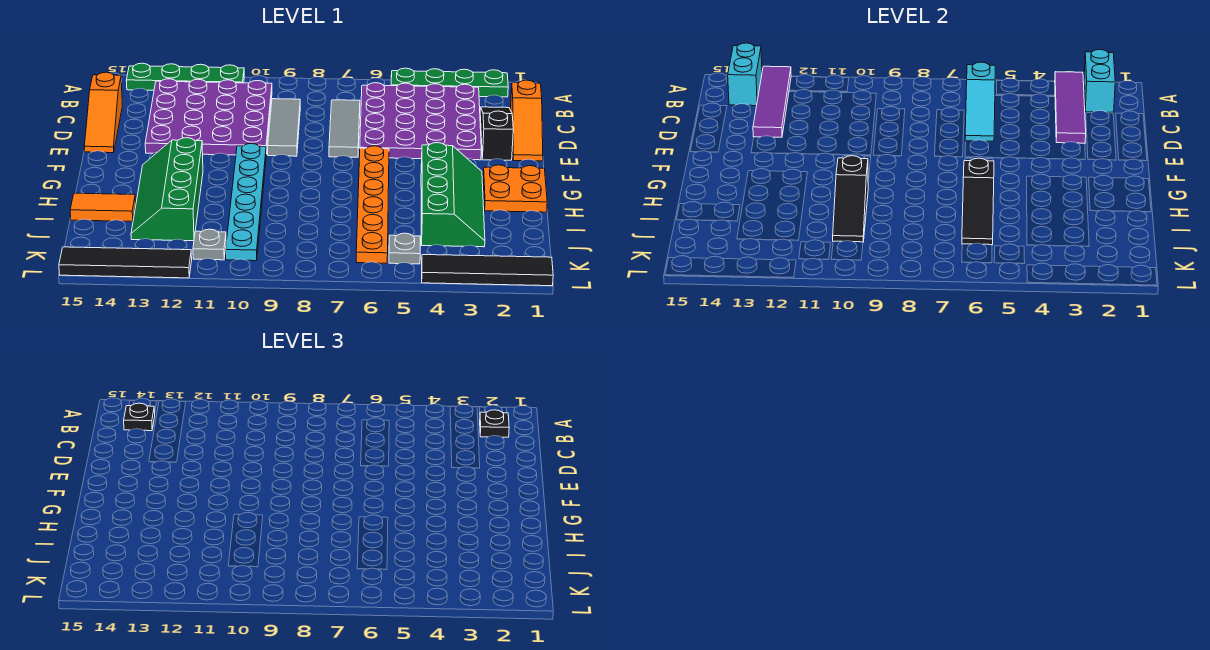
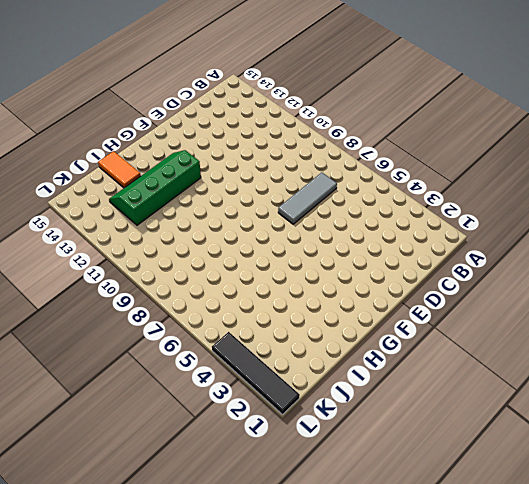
none -> green plate A2:A5 level 1
none -> green plate A11:A14 level 1
none -> purple plate B3:E6 level 1

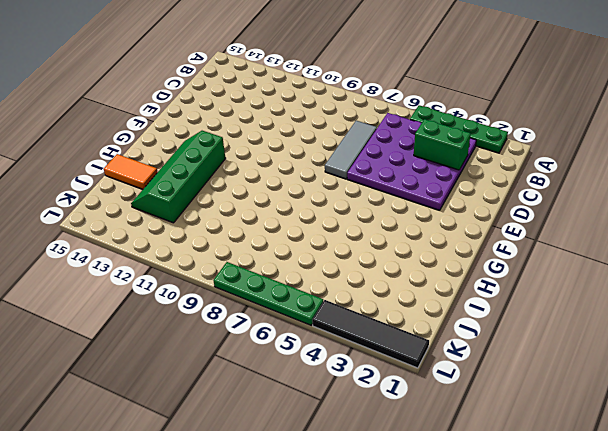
green brick C3:C4 level 2 -> purple tile A3:D3 level 2
green plate L5:L8 level 1 -> green plate A11:A14 level 1
none -> purple plate B10:E13 level 1
none -> orange slope C1:E1 level 1 top C
none -> black slope C2:E2 level 1 top E

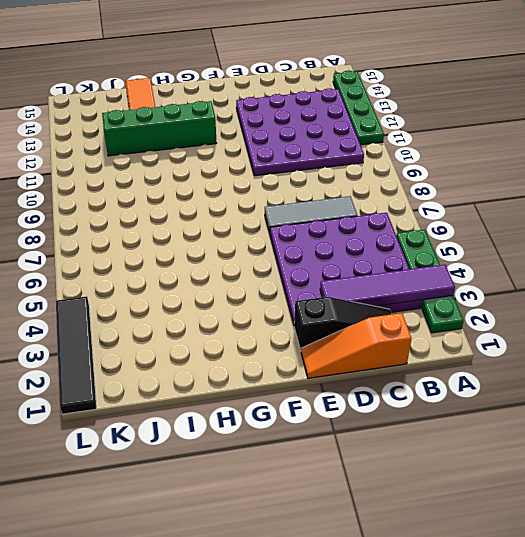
none -> grey tile C9:E9 level 1
none -> orange slope C15:E15 level 1 top C
none -> orange plate F6:K6 level 1

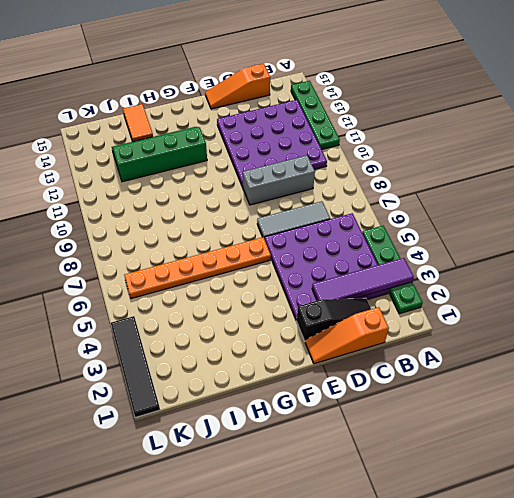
grey brick C9:E9 level 1 -> grey tile C9:E9 level 1
none -> cyan plate F10:K10 level 1
none -> orange plate G1:H2 level 1
none -> green slope G3:J4 level 1 top 4

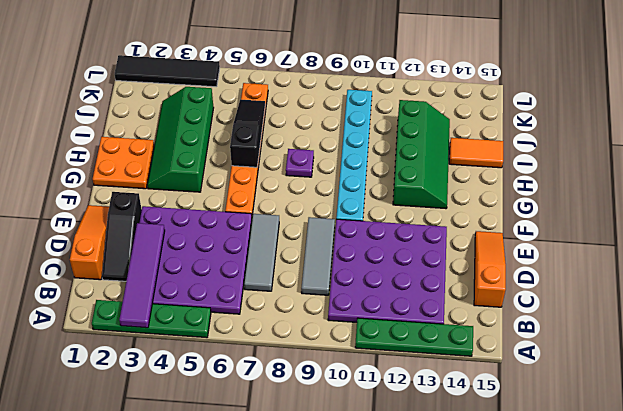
purple plate H8 level 1 -> none
none -> grey plate K5 level 1
none -> grey plate K11 level 1
none -> black tile L12:L15 level 1

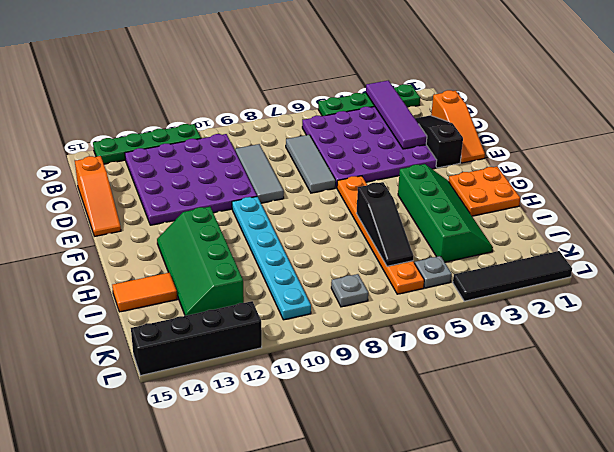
grey plate K8 level 1 -> grey plate K11 level 1
black brick L12:L15 level 1 -> black tile L12:L15 level 1
none -> cyan brick A2:B2 level 2
none -> purple tile A13:D13 level 2
none -> cyan brick A14:B14 level 2

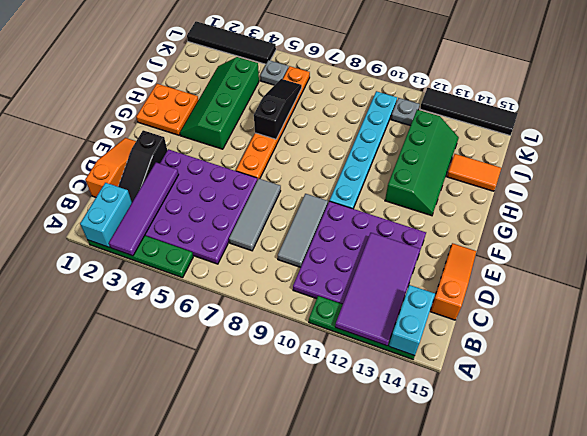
purple tile A12:D13 level 2 -> purple tile A13:D13 level 2
none -> cyan slope B6:D6 level 2 top B
none -> black slope H10:J10 level 2 top H
none -> black plate B2 level 3

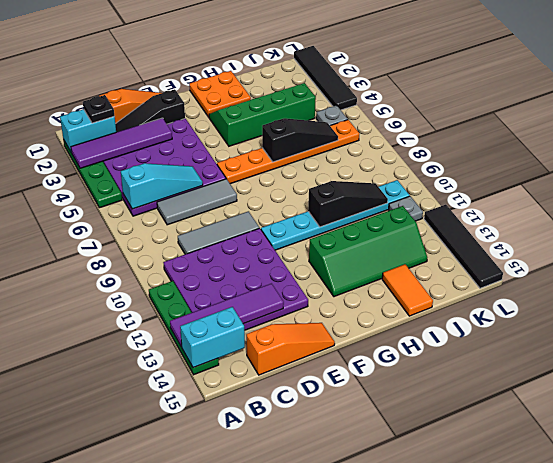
none -> black plate B14 level 3

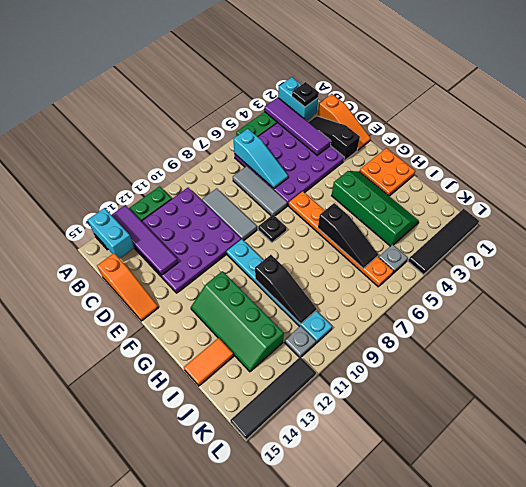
black plate F8 level 1 -> black plate B14 level 3

